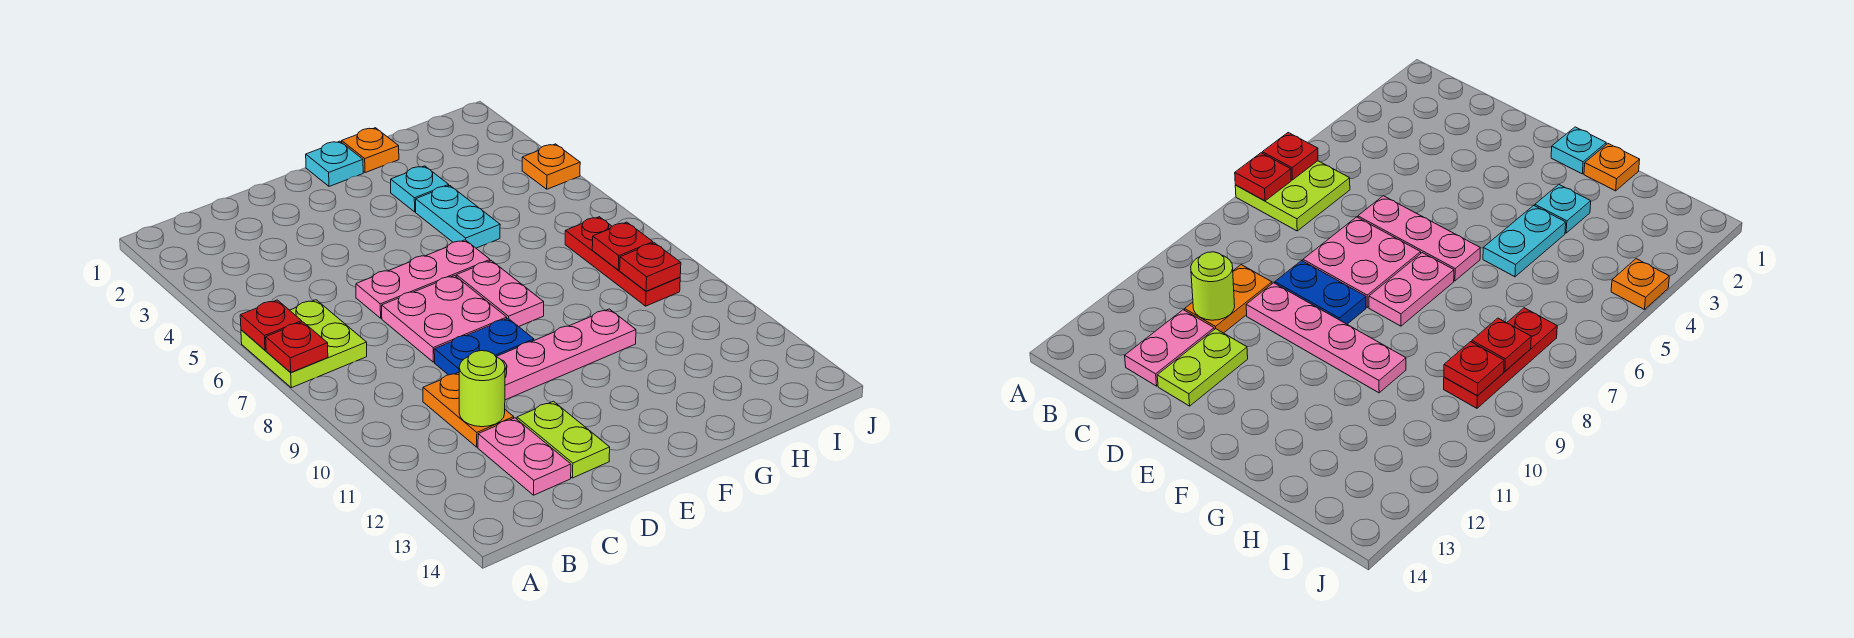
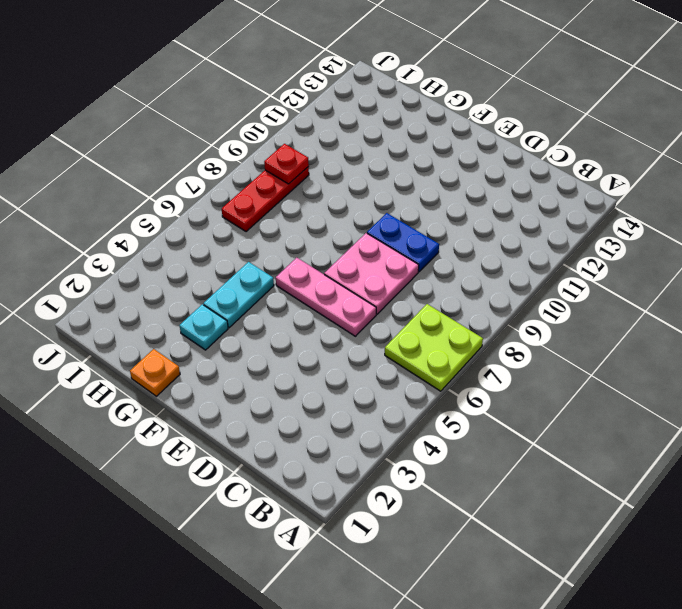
none -> orange plate C10:C11 level 1
none -> pink plate C12:C13 level 1
none -> pink plate D10:G10 level 1

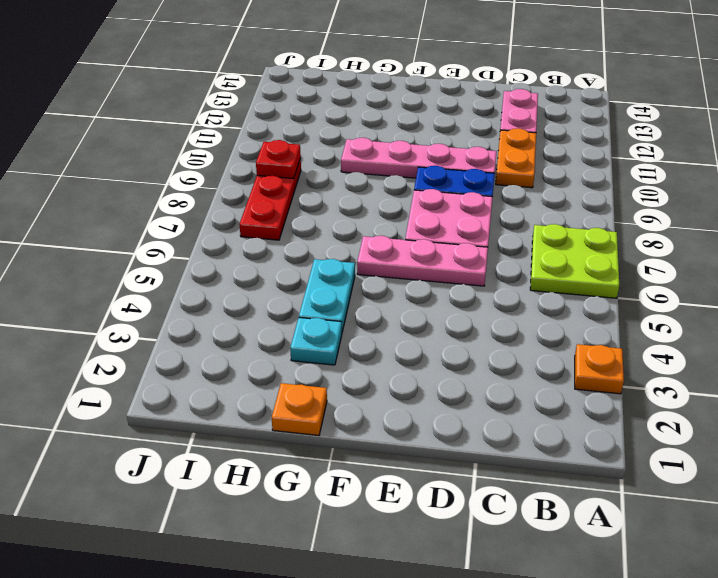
orange plate A3 level 1 -> orange plate J4 level 1
none -> lime plate D12:D13 level 1
none -> cyan plate F1 level 1
none -> pink plate F7:F8 level 1

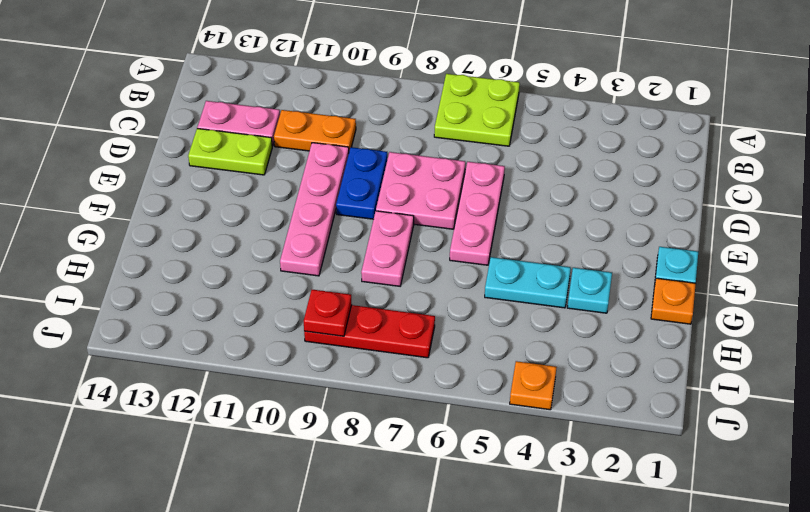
pink plate F8:G8 level 1 -> pink plate F7:F8 level 1
none -> red plate A6 level 2
none -> red plate A7 level 2
none -> lime round brick C11 level 2

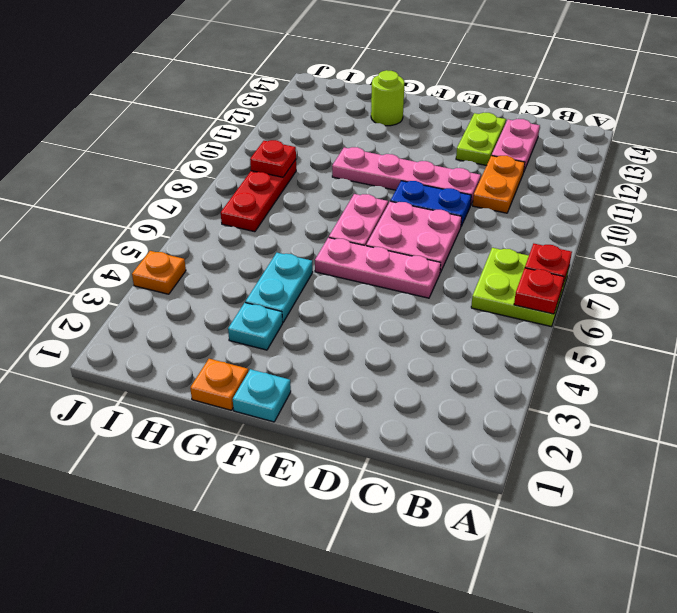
lime round brick G13 level 1 -> lime round brick C11 level 2
none -> red plate I8 level 2

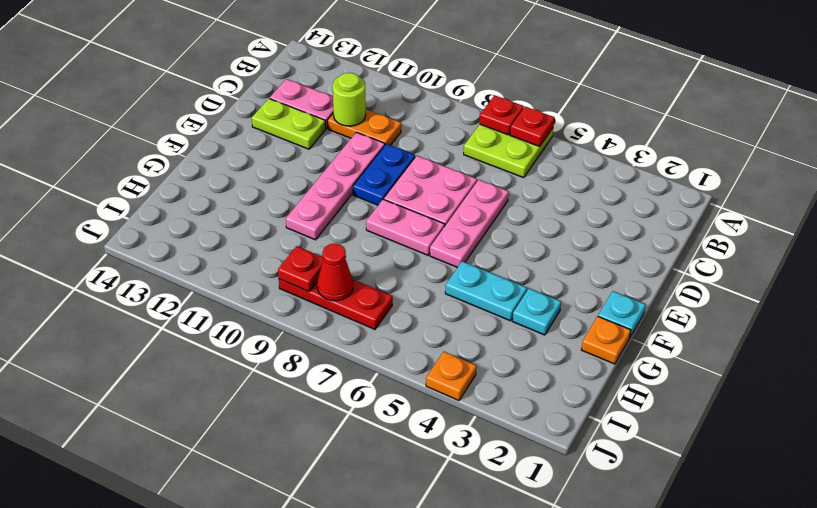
red cone I8 level 2 -> red plate I8 level 2

